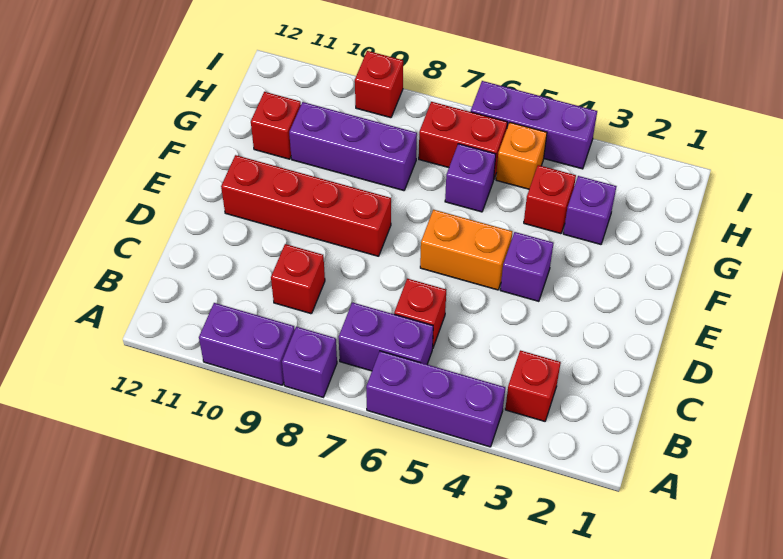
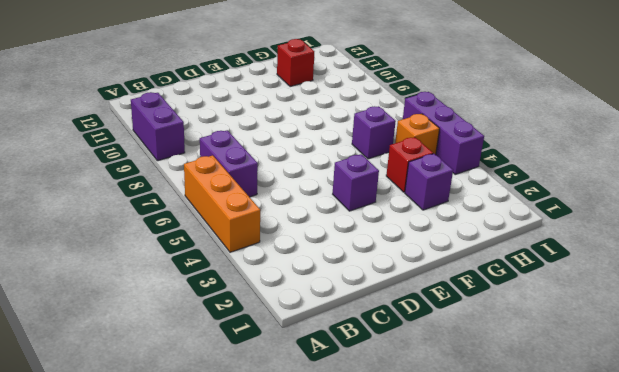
orange brick A4:A6 level 1 -> purple brick A4:A6 level 1
none -> purple brick A8 level 1
none -> red brick B3 level 1
none -> red brick C6 level 1

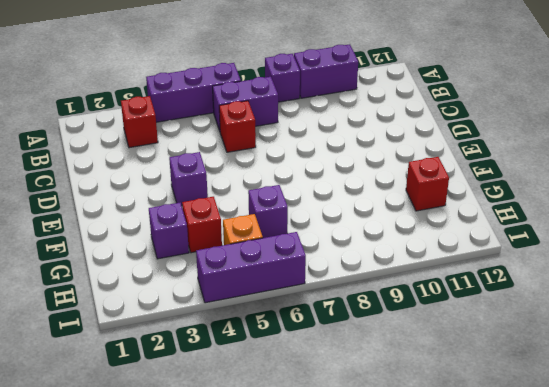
none -> red brick C9 level 1
none -> orange brick E5:E6 level 1
none -> red brick E8:E11 level 1

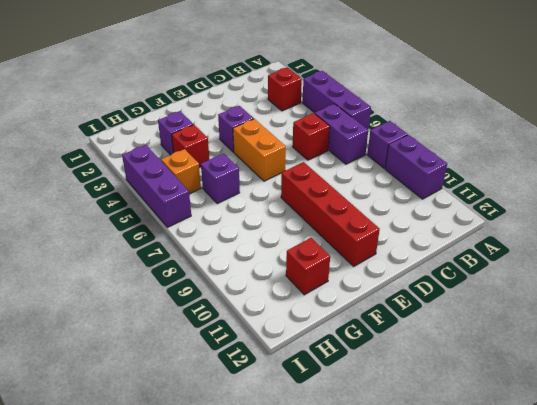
none -> red brick C9 level 1
none -> purple brick G8:G10 level 1
none -> red brick H6:H7 level 1

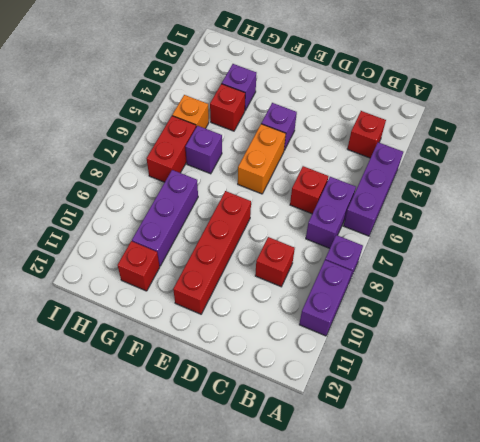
none -> purple brick I4:I6 level 1
none -> red brick I9 level 1

